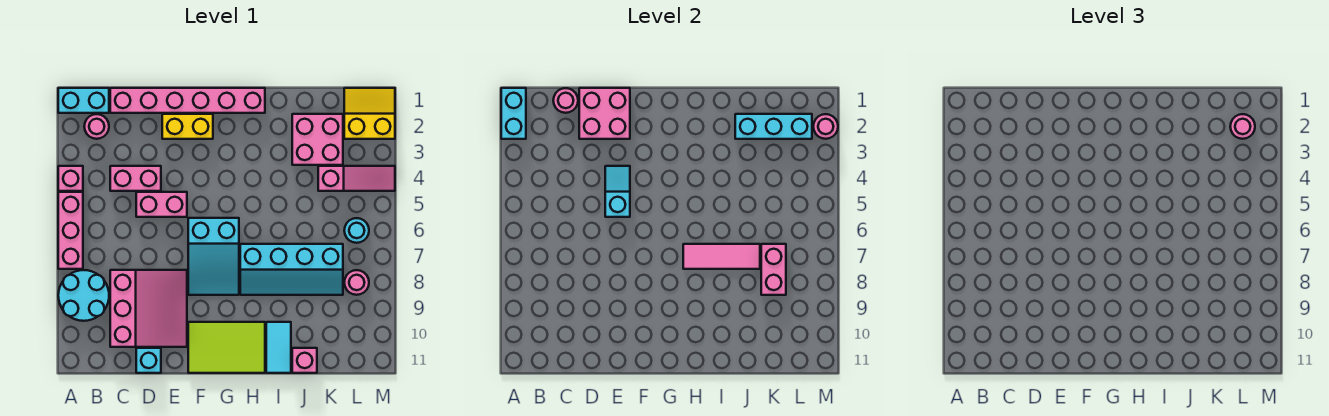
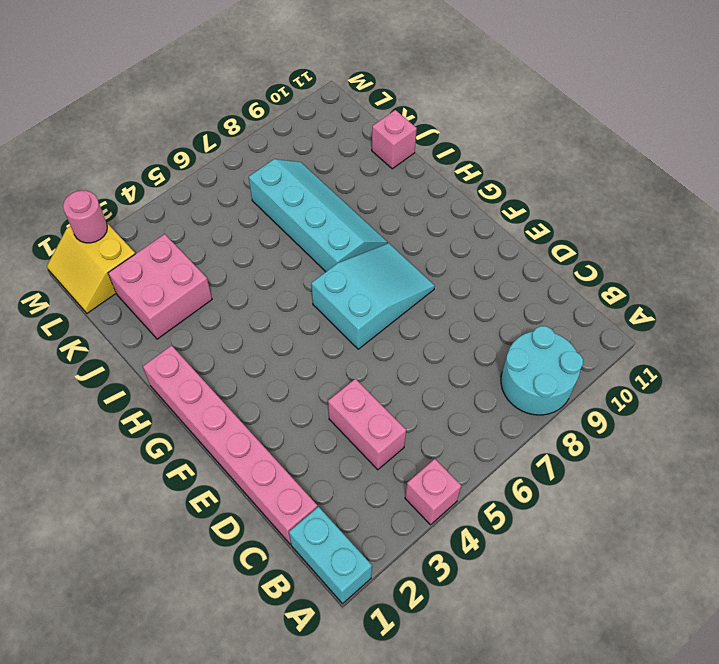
none -> pink brick A5:A7 level 1
none -> pink round brick B2 level 1
none -> pink slope C8:E10 level 1 top C
none -> pink brick D5:E5 level 1

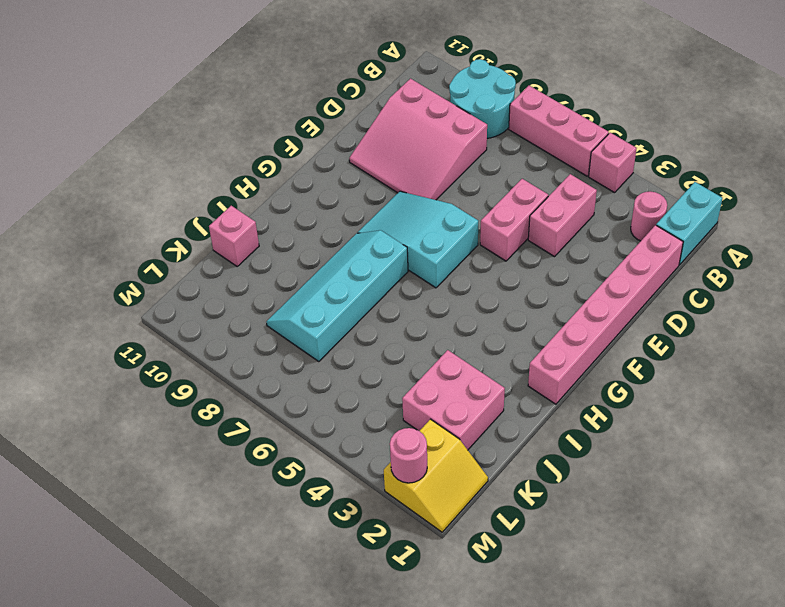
none -> cyan brick D11 level 1
none -> yellow brick E2:F2 level 1
none -> lime tile F10:H11 level 1
none -> cyan tile I10:I11 level 1

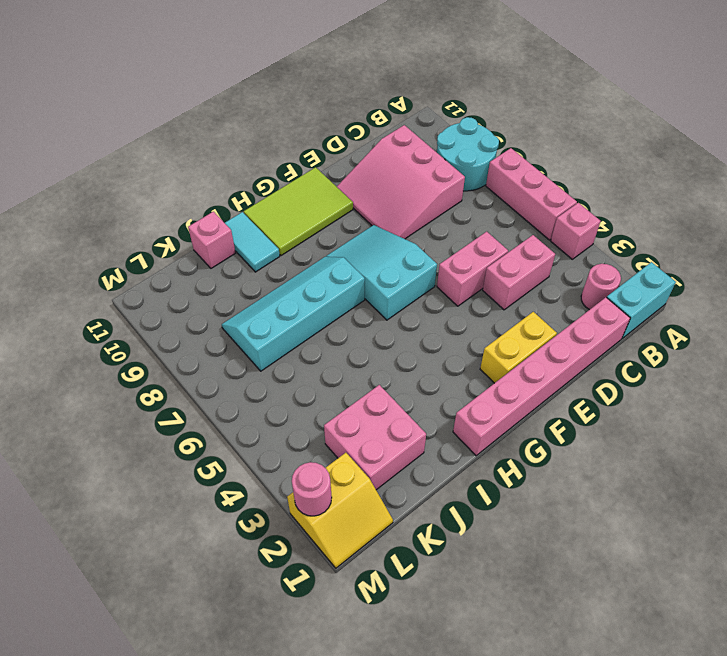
none -> cyan brick D11 level 1
none -> pink slope K4:M4 level 1 top K
none -> cyan round brick L6 level 1
none -> pink round brick L8 level 1

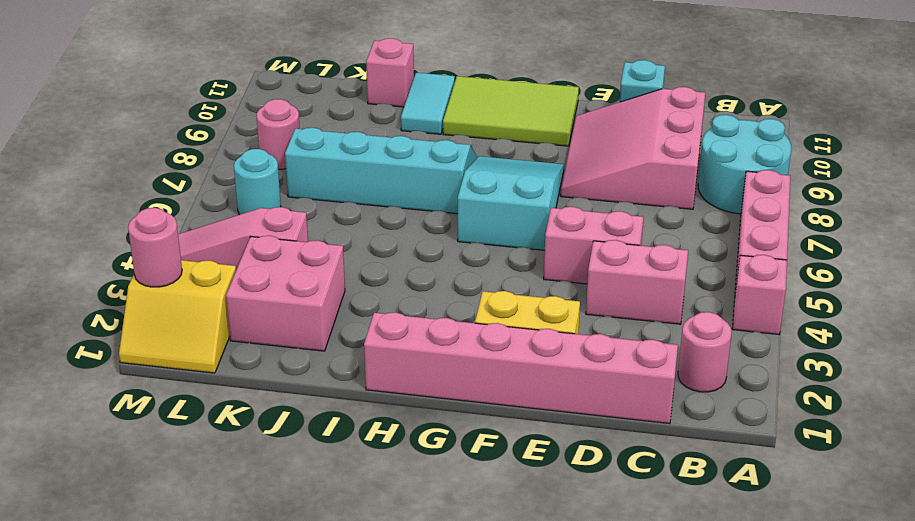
none -> cyan brick A1:B1 level 1
none -> cyan brick A1:A2 level 2
none -> pink round brick C1 level 2
none -> pink brick D1:E2 level 2

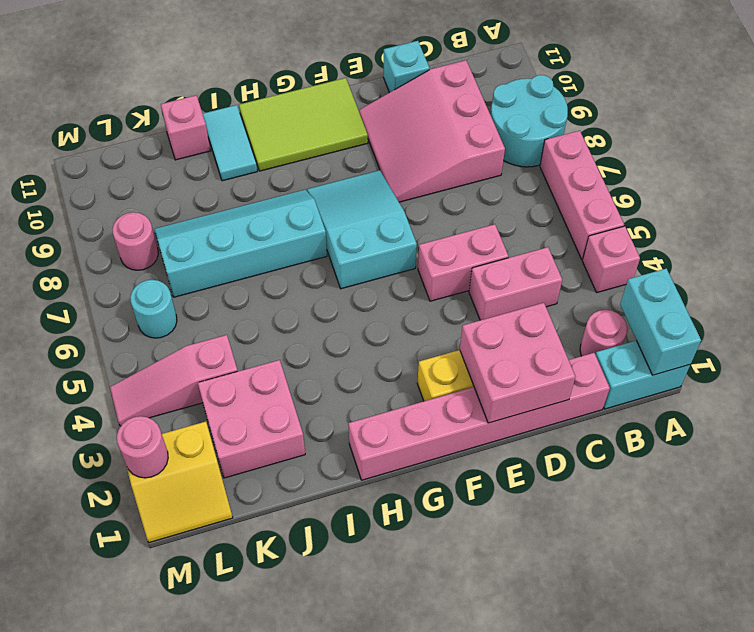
none -> pink round brick C1 level 2
none -> cyan slope E4:E5 level 2 top 5
none -> pink tile H7:J7 level 2
none -> cyan brick J2:L2 level 2

